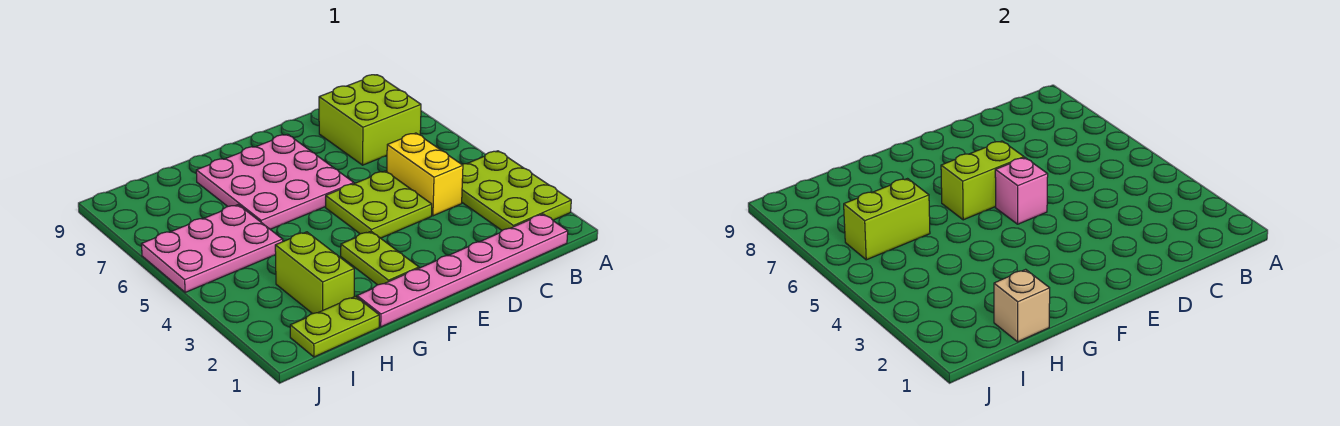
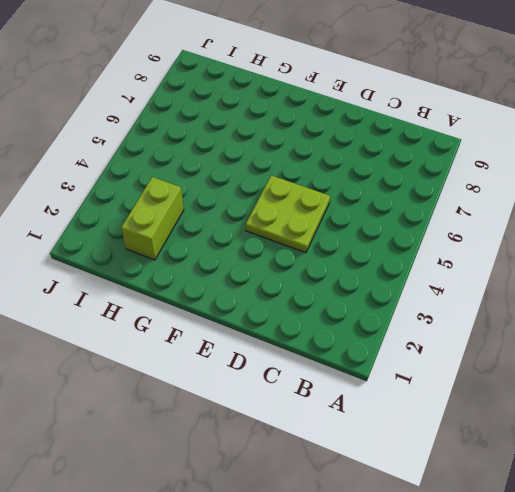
none -> lime plate A2:B4 level 1
none -> pink plate B1:G1 level 1
none -> lime brick B7:C8 level 1

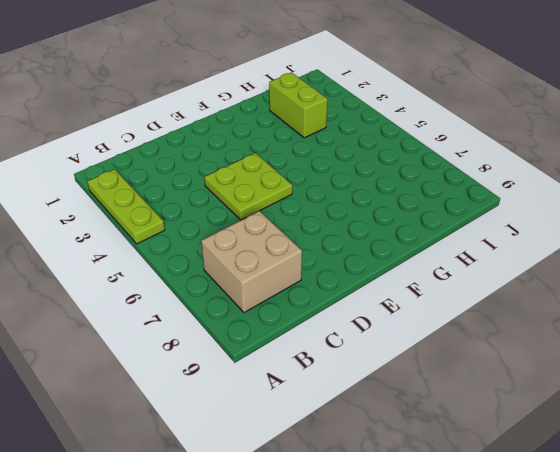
lime plate A2:A4 level 1 -> lime plate A2:B4 level 1
tan brick B7:C8 level 1 -> lime brick B7:C8 level 1
none -> pink plate B1:G1 level 1
none -> yellow brick C4:C5 level 1
none -> pink plate E6:G8 level 1

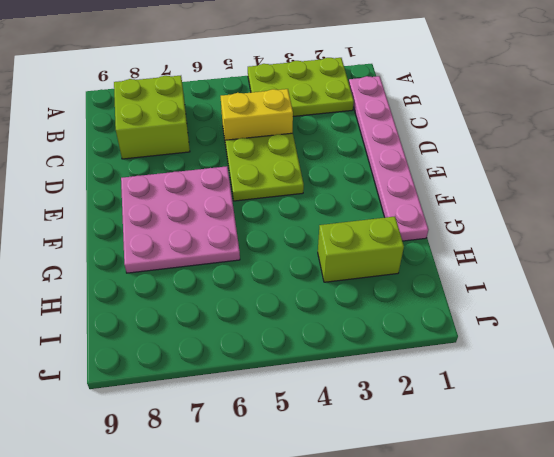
none -> lime plate F2:F3 level 1
none -> lime plate H1:I1 level 1
none -> pink plate H5:J6 level 1

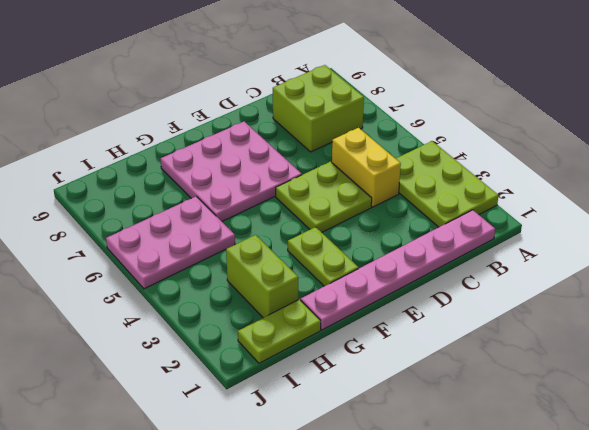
none -> pink brick E5 level 2
none -> lime brick E6:F6 level 2
none -> tan brick H1 level 2

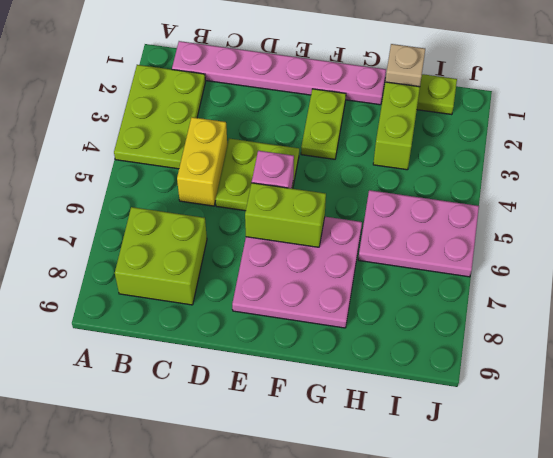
none -> lime brick H6:I6 level 2

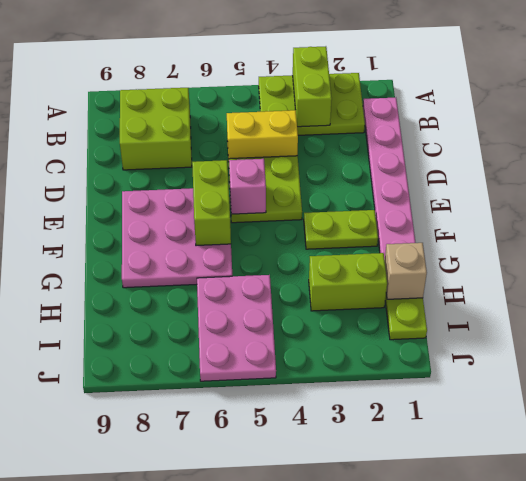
lime brick A3:B3 level 2 -> lime brick H6:I6 level 2

